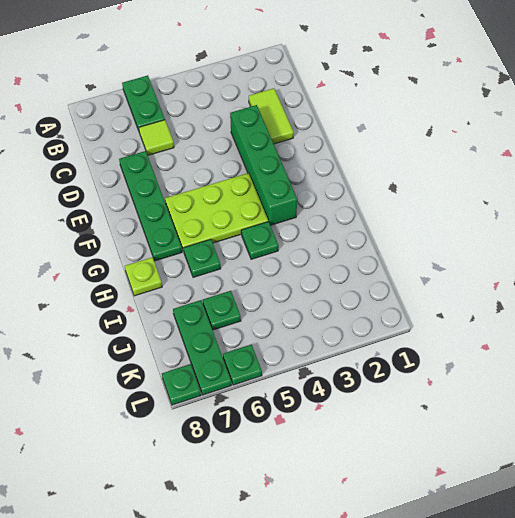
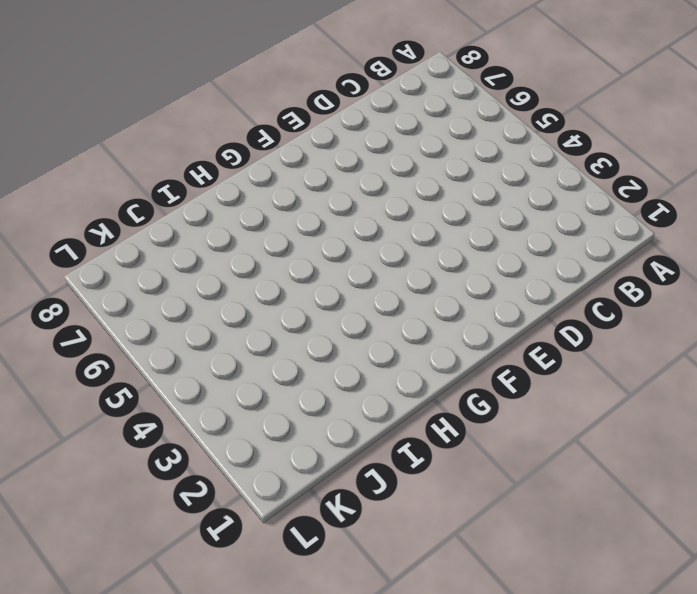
none -> green plate A6:B6 level 1
none -> lime tile C2:D2 level 1
none -> lime tile C6 level 1

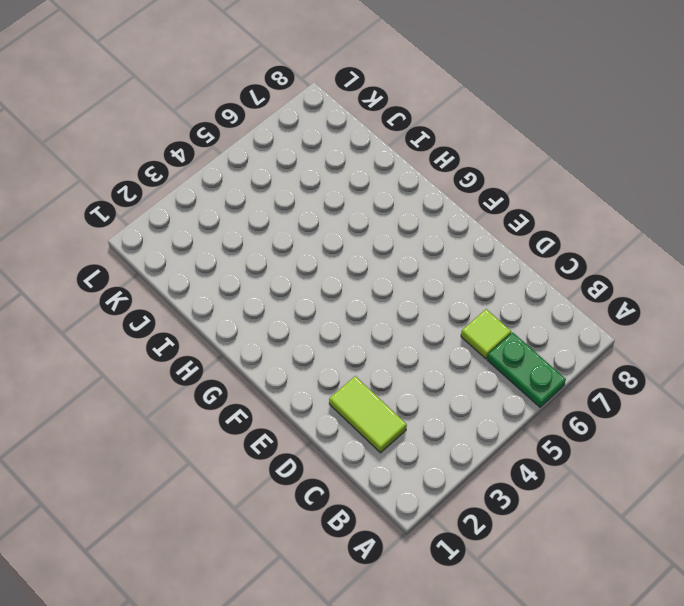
none -> green brick D3:G3 level 1
none -> green plate D7:G7 level 1
none -> lime plate F4:G6 level 1

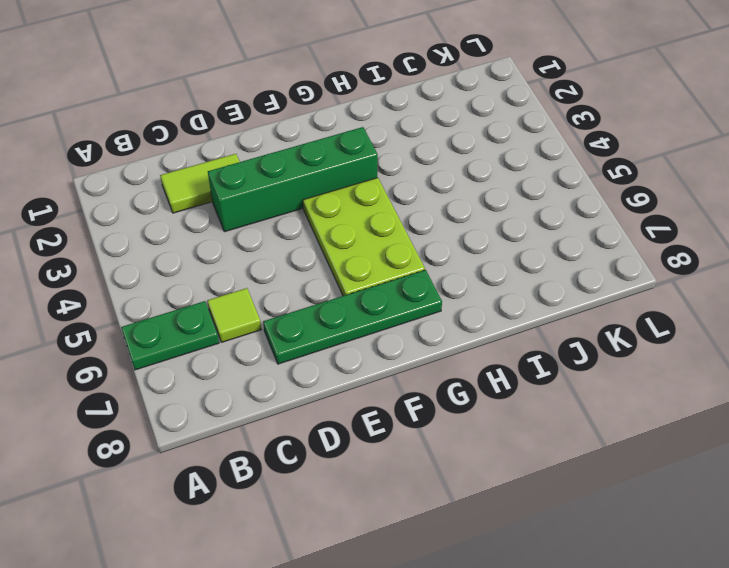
none -> green plate H4 level 1
none -> green plate H6 level 1
none -> lime plate H8 level 1

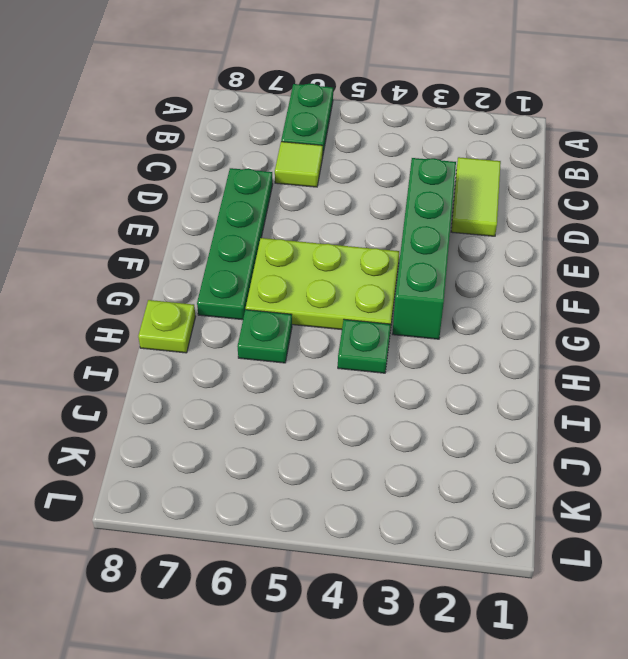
none -> green plate J6 level 1
none -> green plate J7:L7 level 1
none -> green plate L6 level 1

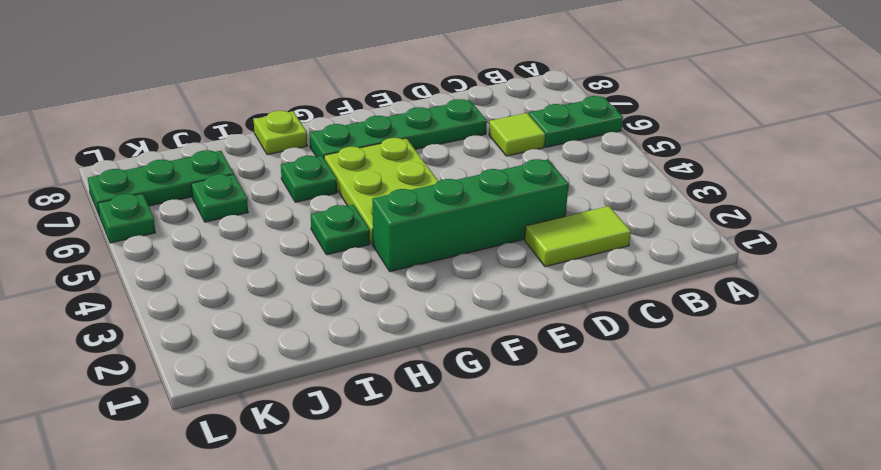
none -> green plate L8 level 1

